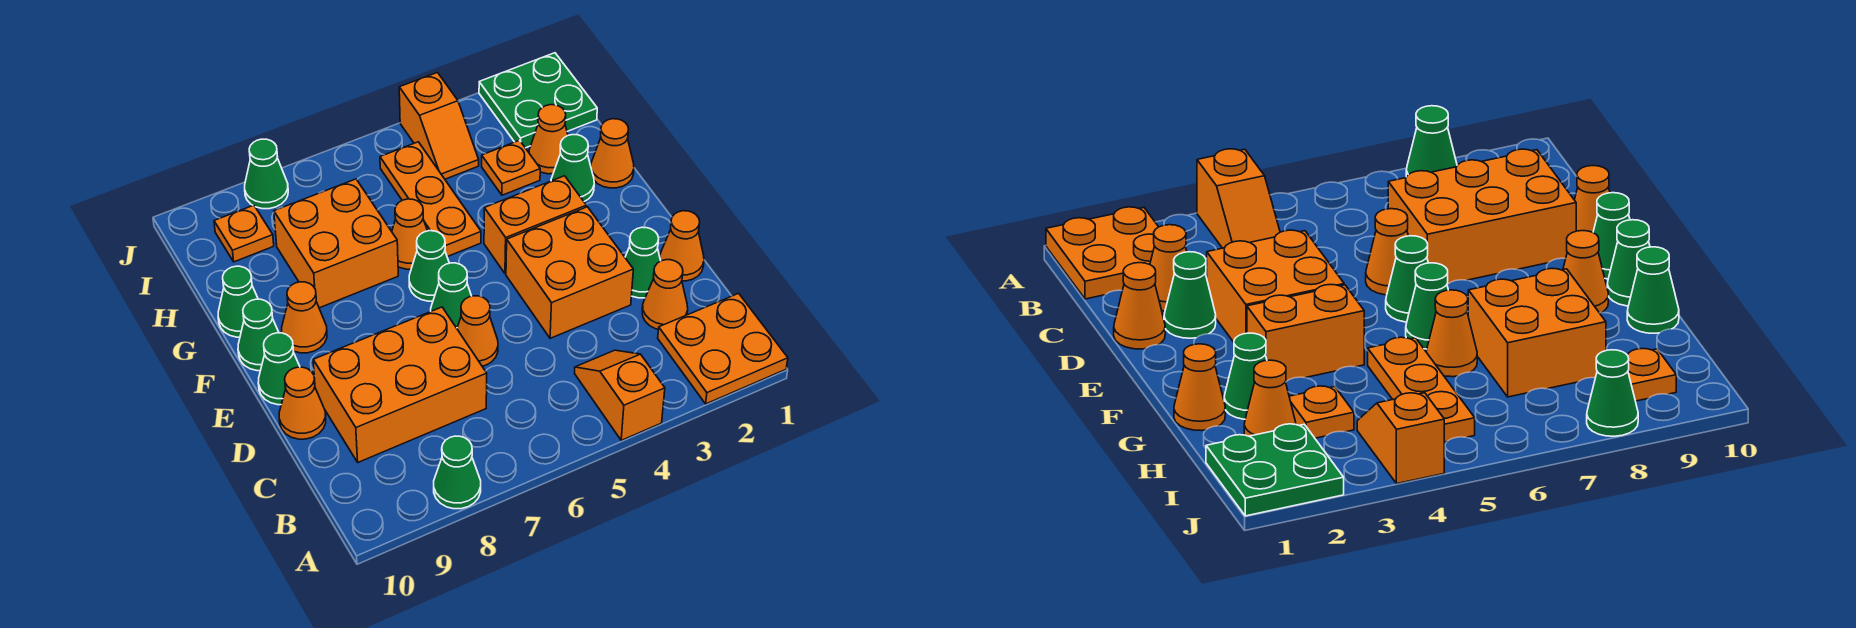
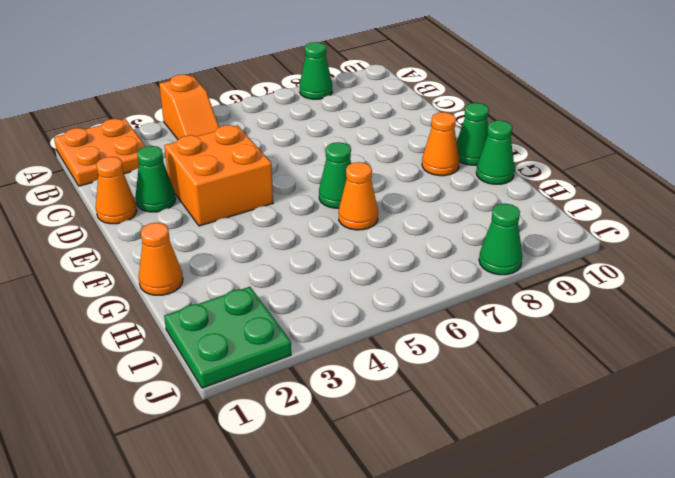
none -> orange cone C2 level 1
none -> orange brick C7:D9 level 1
none -> orange cone D6 level 1

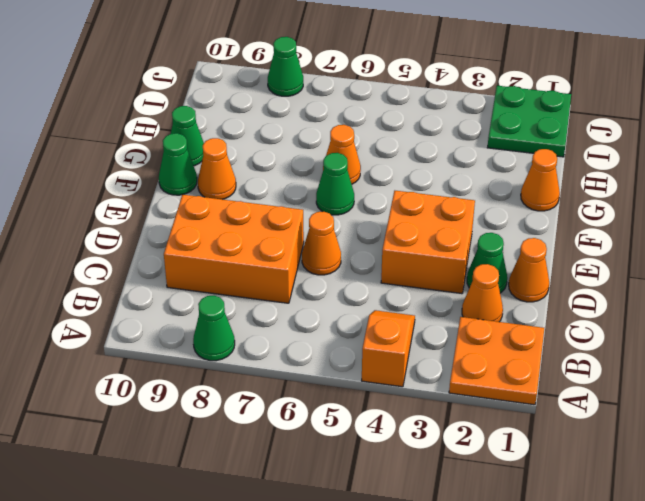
none -> orange cone D10 level 1
none -> green cone E6 level 1
none -> green cone E10 level 1

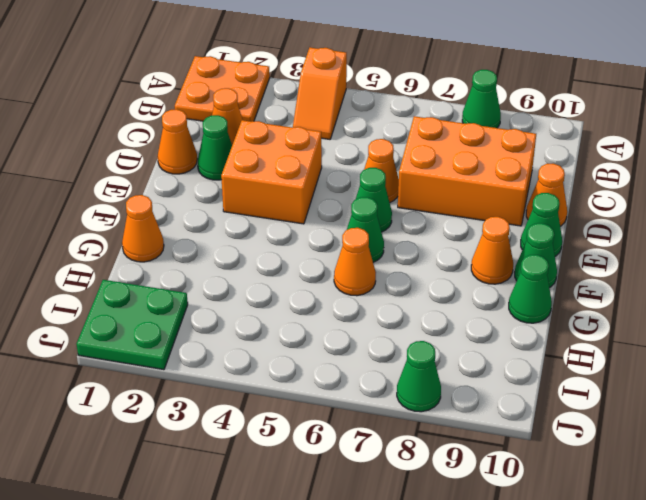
none -> orange brick F3:F4 level 1
none -> green cone G2 level 1
none -> orange plate G5:I5 level 1

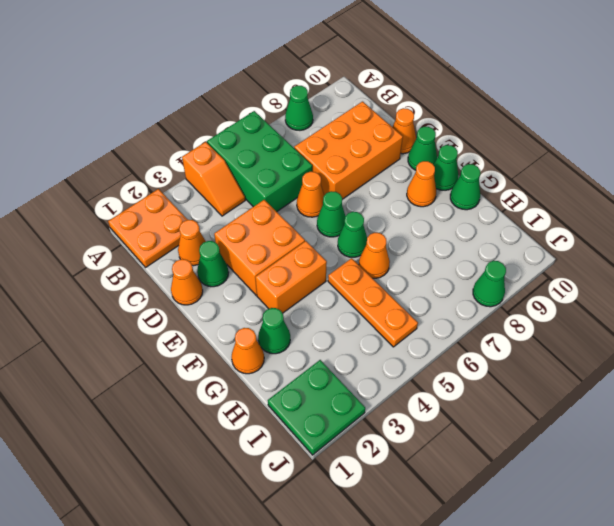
green brick A5:C6 level 1 -> none
none -> orange brick G7:H8 level 1
none -> orange cone H2 level 1
none -> orange plate H3 level 1

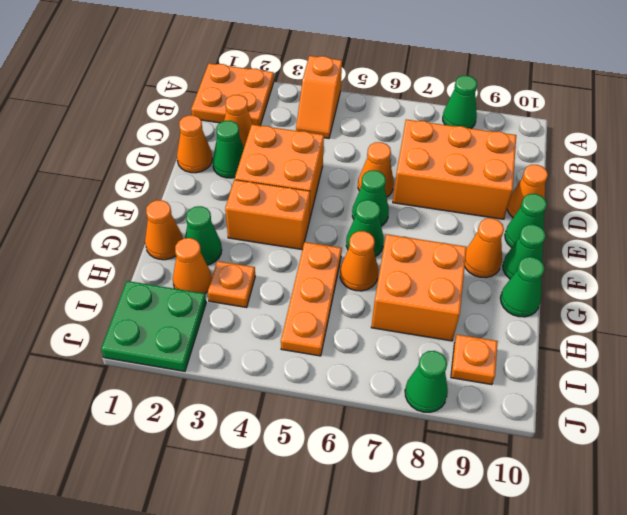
none -> orange slope I4:J4 level 1 top J

